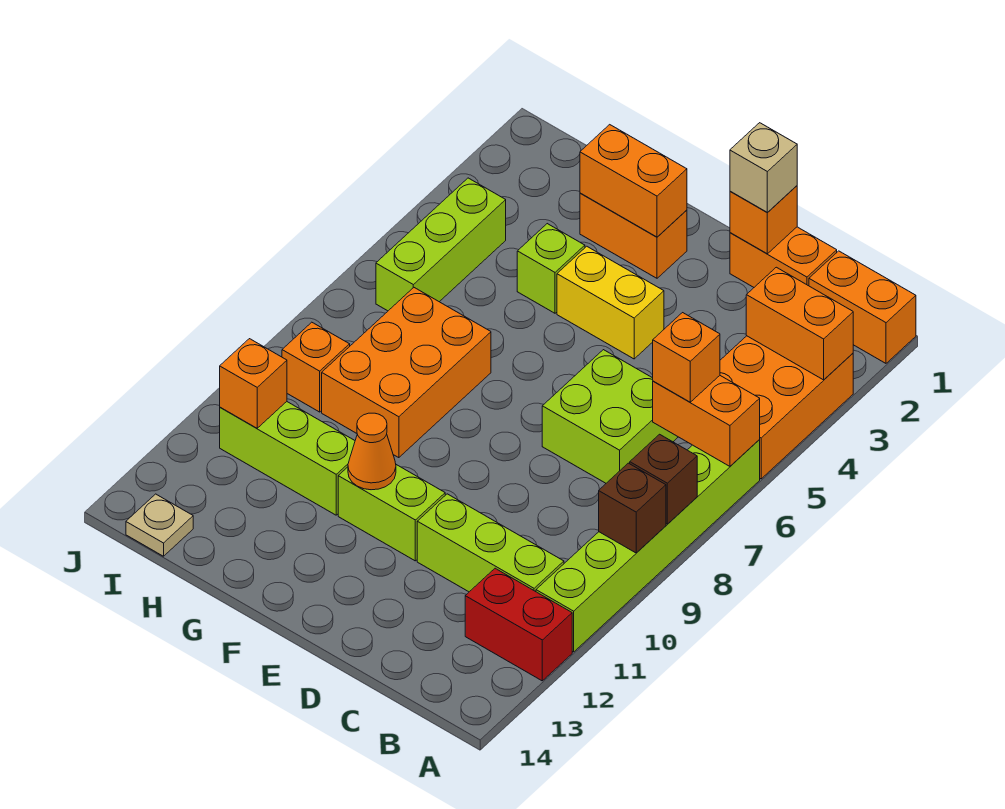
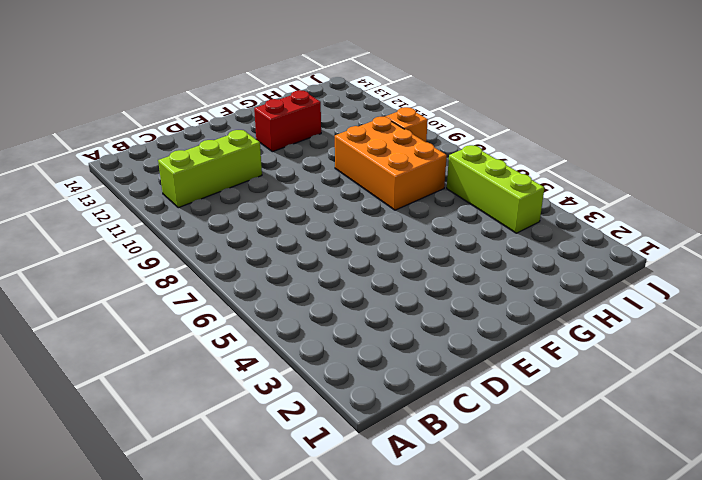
red brick F12:G12 level 1 -> red brick A12:B12 level 1
none -> orange brick A1:B1 level 1
none -> orange brick A3:B5 level 1
none -> lime brick A6:A11 level 1

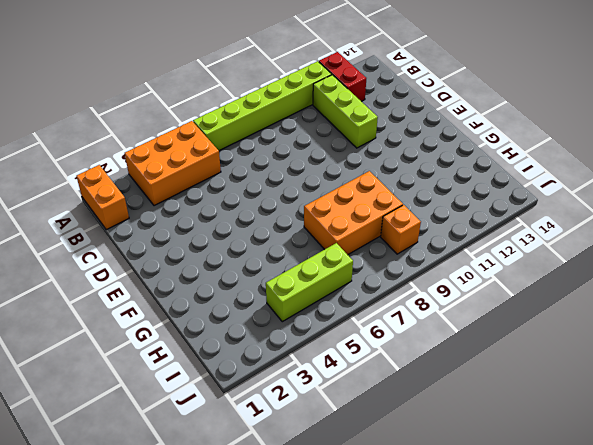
none -> orange brick C1:D1 level 1
none -> lime brick C6:D7 level 1
none -> yellow brick E4:F4 level 1

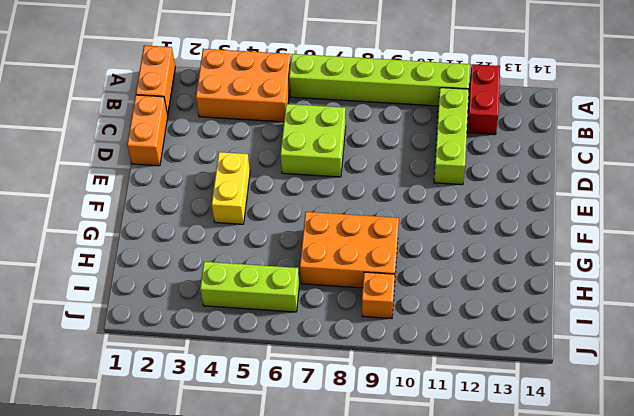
none -> lime brick E11:F11 level 1
none -> orange brick F2:G2 level 1
none -> lime brick G4 level 1

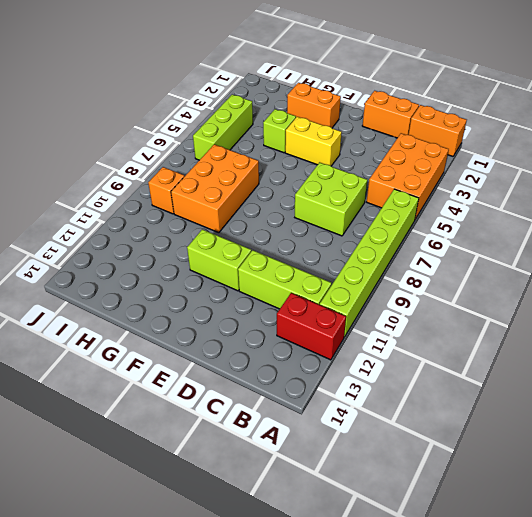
none -> lime brick G11:I11 level 1
none -> tan plate I14 level 1
none -> orange brick A3:B3 level 2

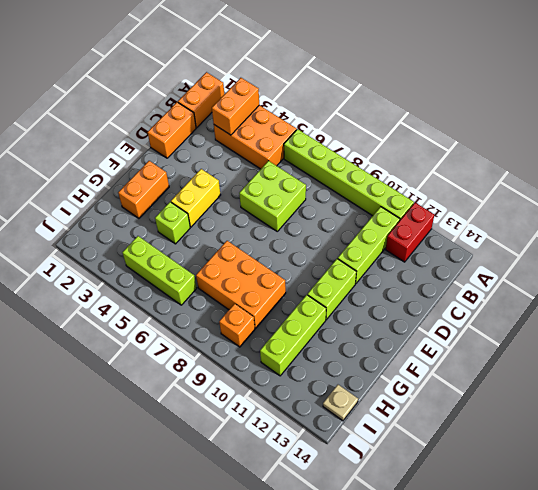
none -> orange brick A6:B6 level 2
none -> brown brick A8 level 2
none -> brown brick A9 level 2

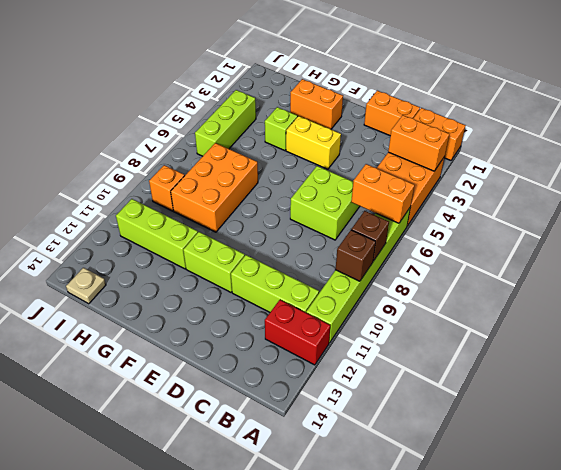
none -> orange brick D1 level 2
none -> orange brick F2:G2 level 2
none -> orange cone F11 level 2

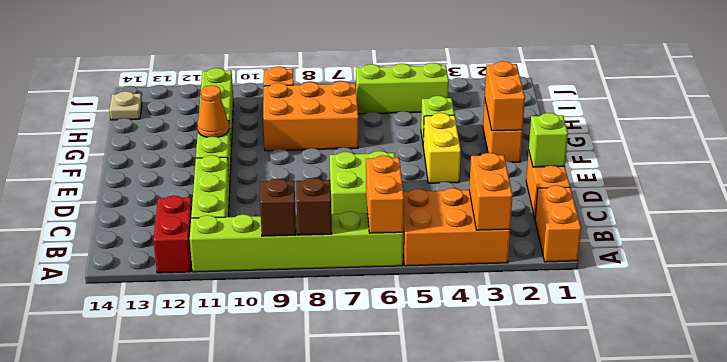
lime brick D1 level 2 -> orange brick D1 level 2
none -> orange brick I11 level 2
none -> orange brick B6 level 3
none -> tan brick D1 level 3

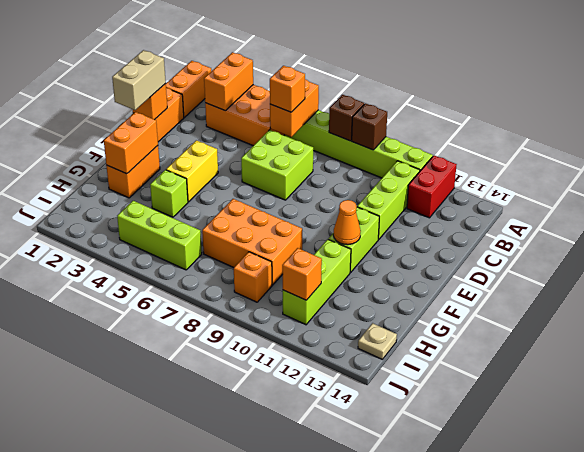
tan brick D1:E1 level 3 -> tan brick D1 level 3

